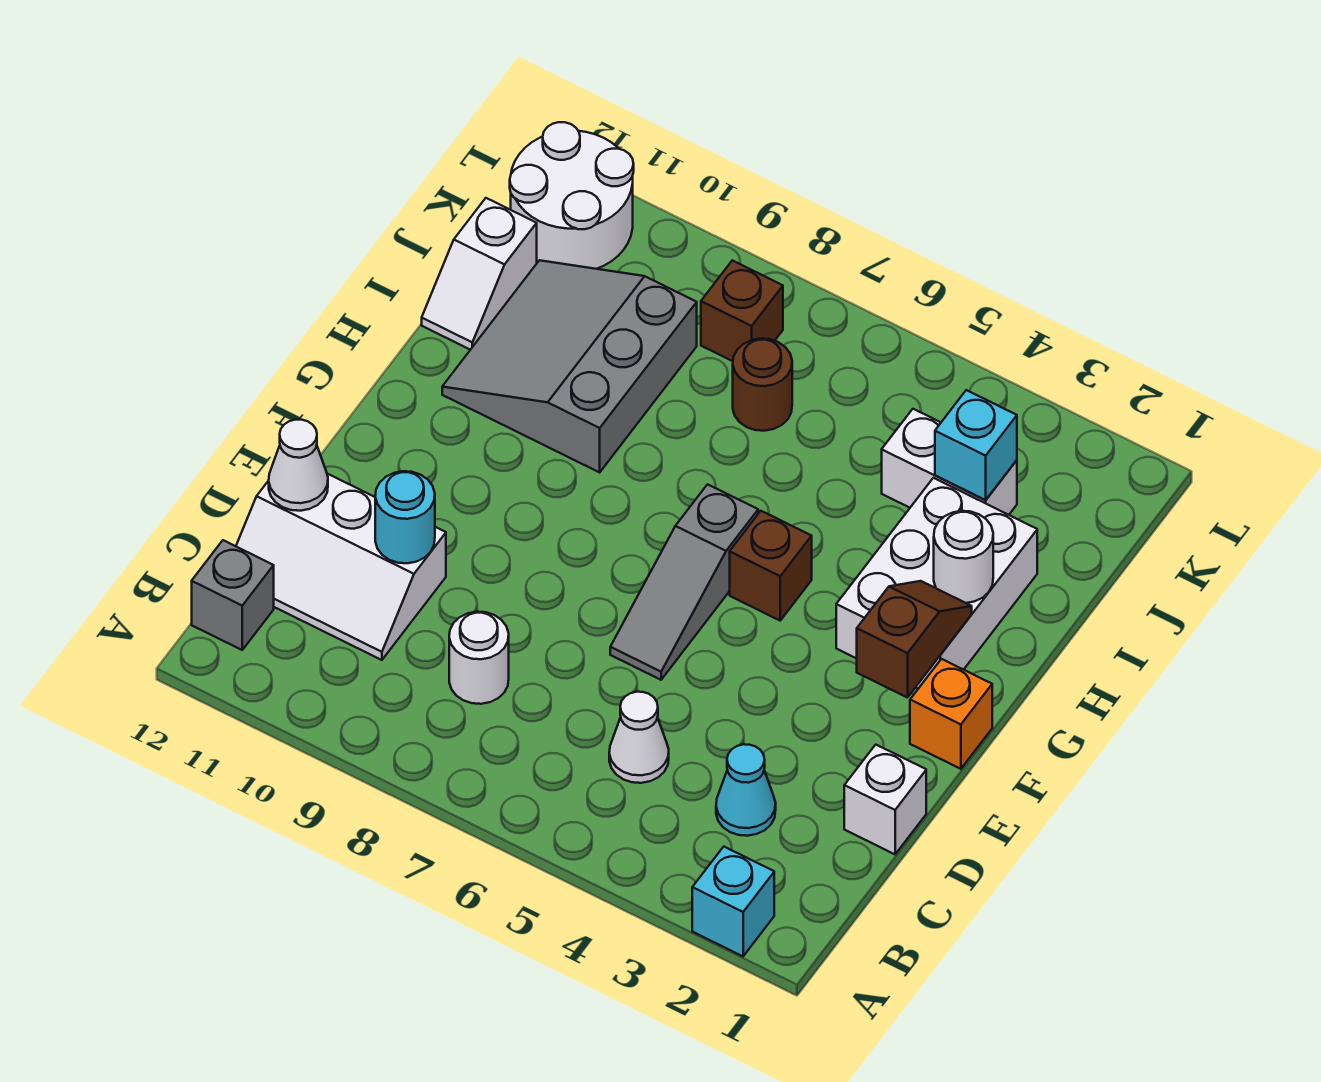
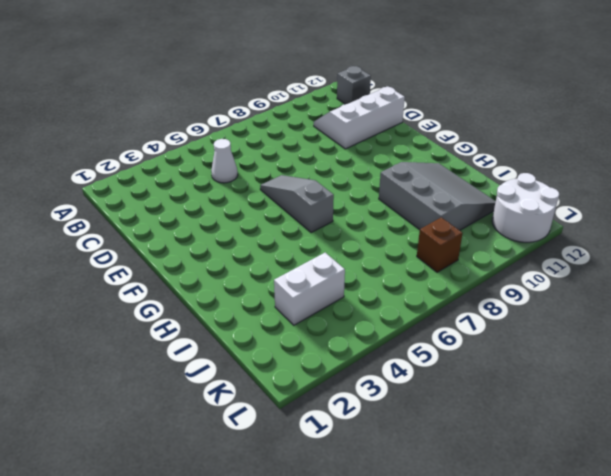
none -> cyan brick A2 level 1
none -> cyan cone C3 level 1
none -> white round brick C8 level 1

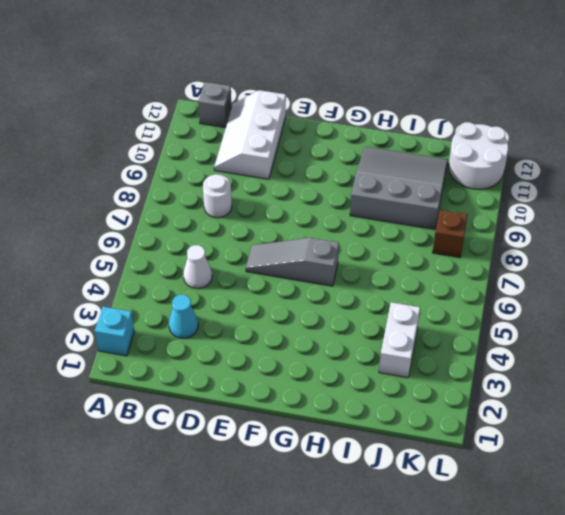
none -> white brick D1 level 1
none -> orange brick F1 level 1
none -> white brick G2:I3 level 1

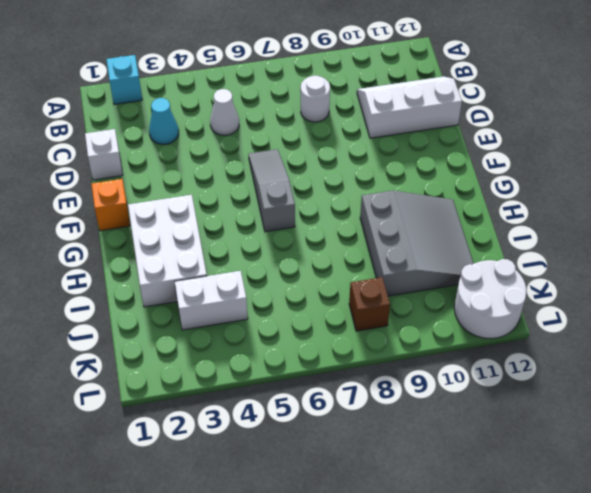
none -> grey brick B12 level 1
none -> brown brick G5 level 1
none -> white slope I12:J12 level 1 top J

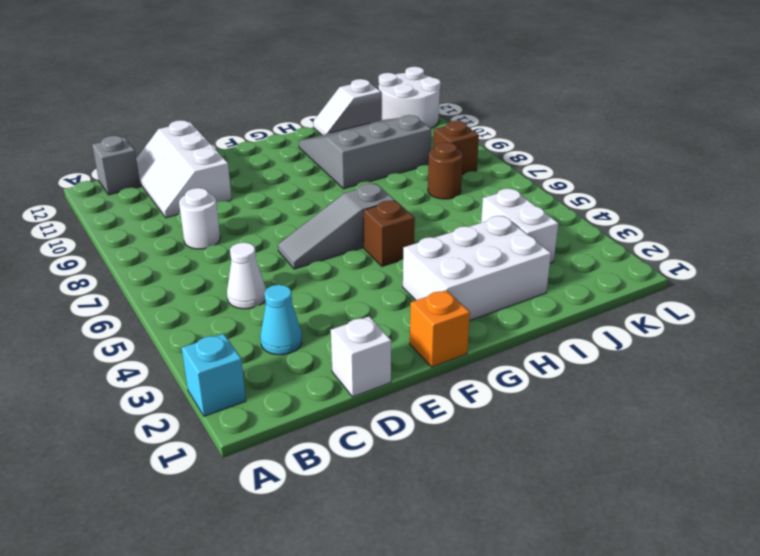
none -> cyan round brick D10 level 2
none -> white cone D12 level 2
none -> brown slope F2:G2 level 2 top F

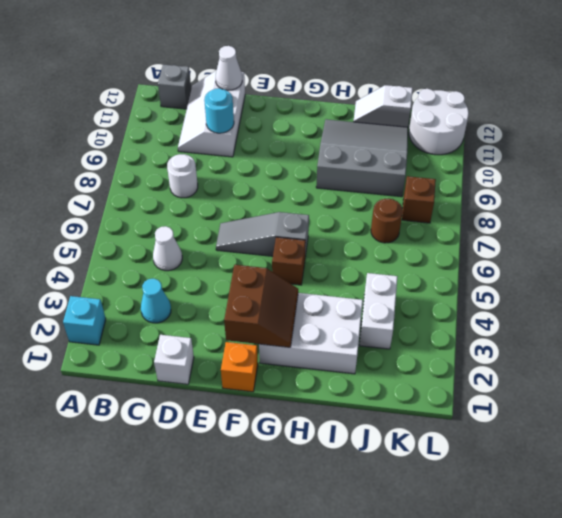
brown slope F2:G3 level 2 top F -> brown slope F2:G2 level 2 top F
none -> white round brick H2 level 2
none -> cyan brick J3 level 2

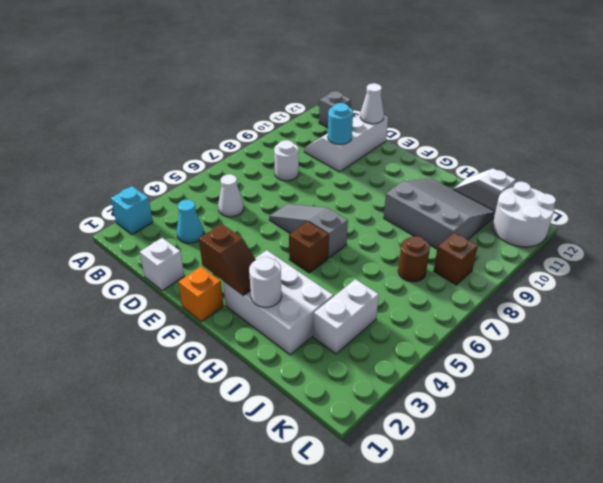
none -> cyan brick J3 level 2

